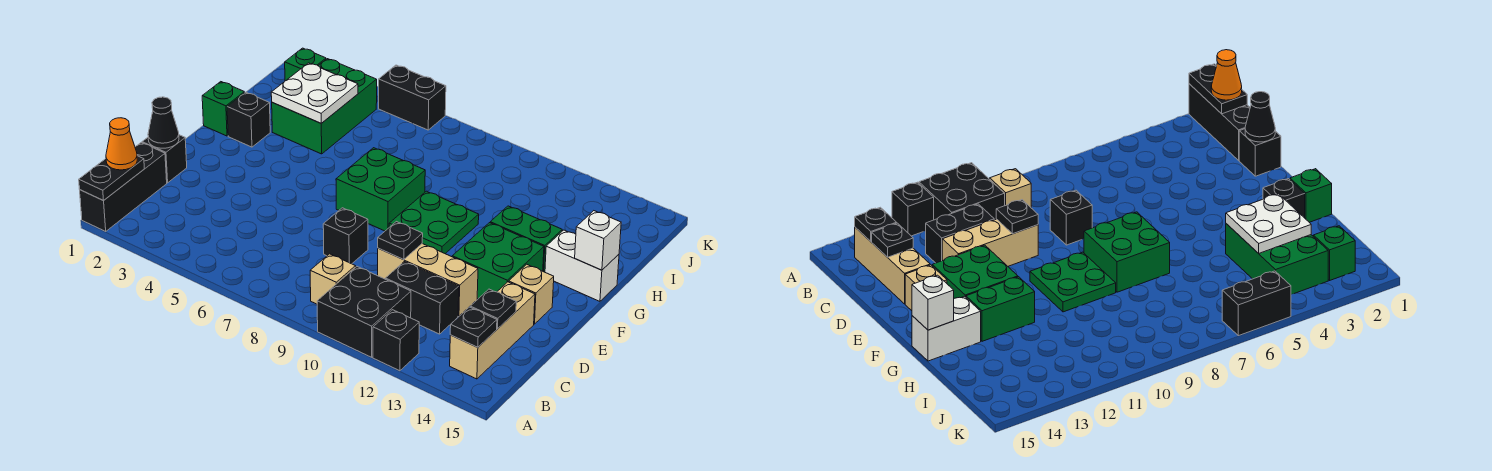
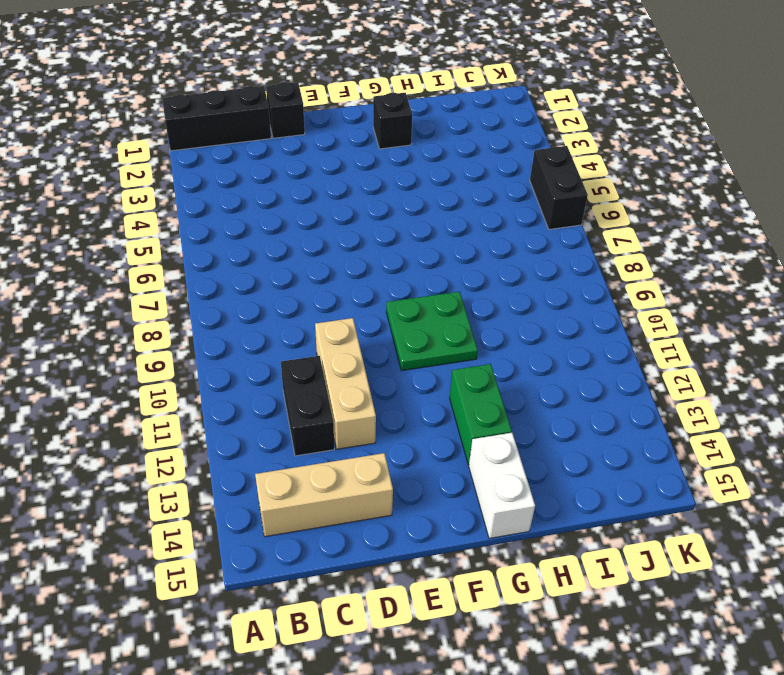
none -> black brick A10:B11 level 1
none -> black brick A12 level 1
none -> tan brick B9 level 1

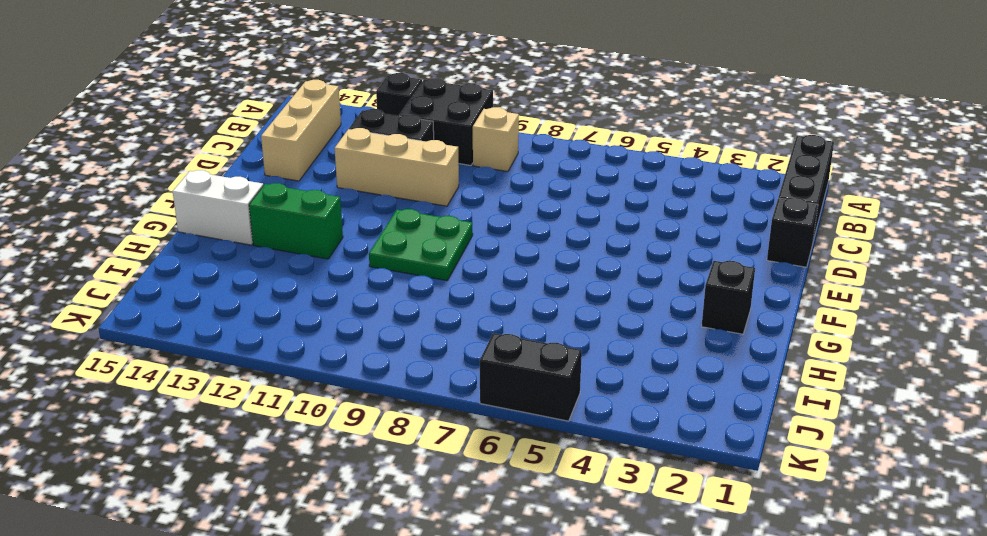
none -> black brick D8 level 1
none -> green brick E12:F13 level 1
none -> tan brick E14 level 1

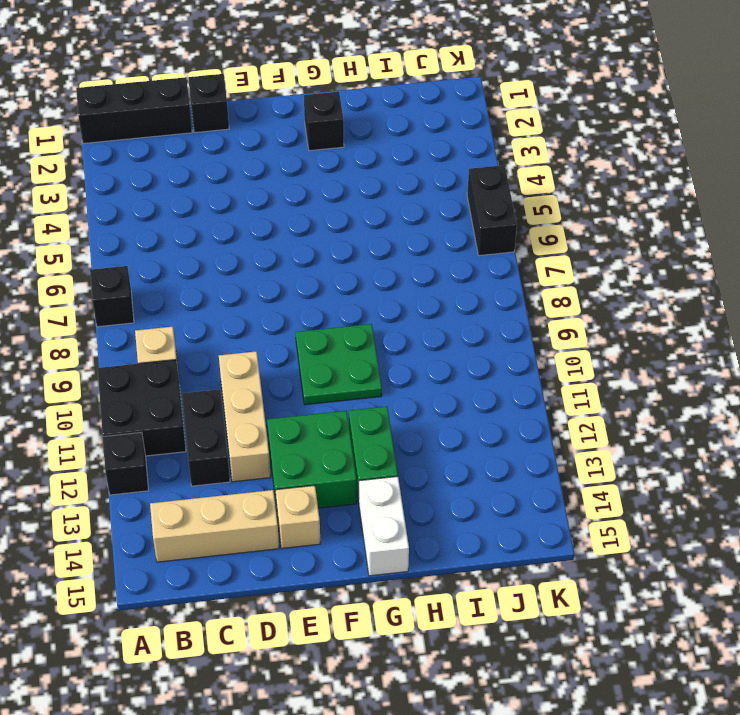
black brick A7 level 1 -> black brick D8 level 1
none -> green brick F7:G8 level 1
none -> green brick G1 level 1
none -> green brick H3:J4 level 1

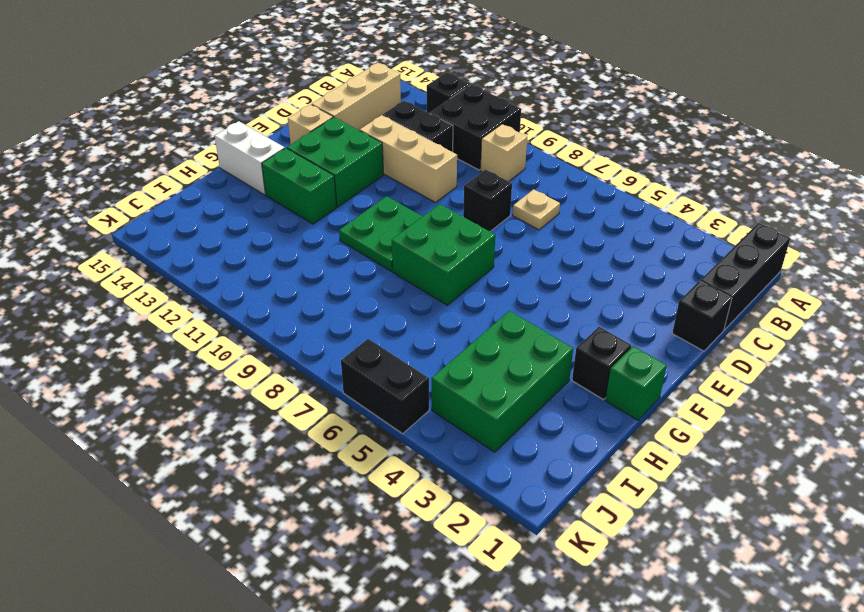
tan plate C7 level 1 -> none
none -> green brick J2 level 1
none -> black plate A1:B1 level 2
none -> black plate B14 level 2

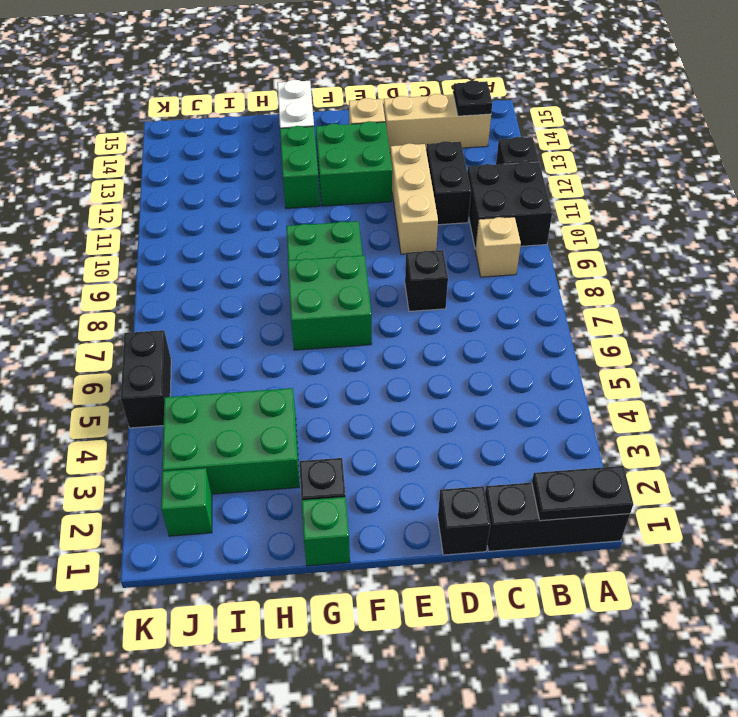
none -> black plate C14 level 2
none -> black cone D1 level 2
none -> black plate D10 level 2

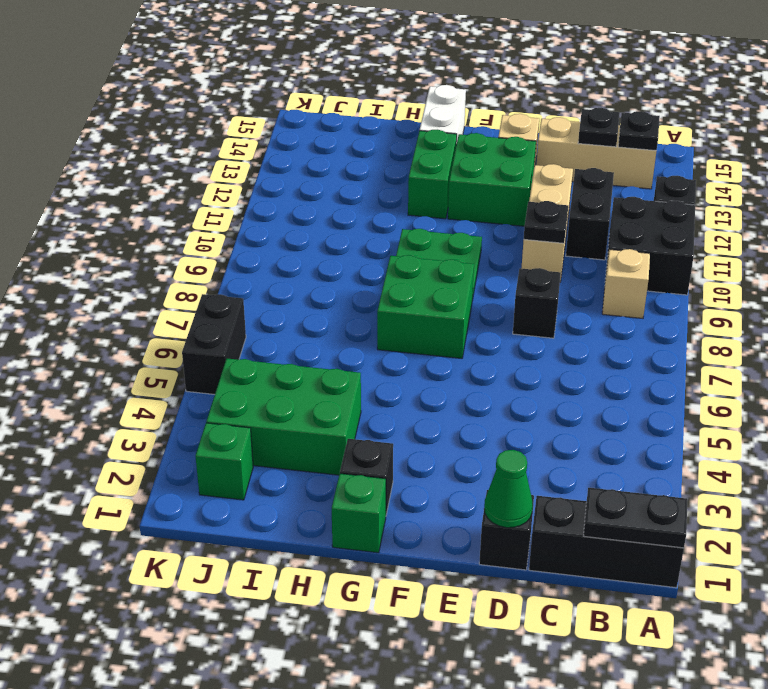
green cone D1 level 2 -> black cone D1 level 2
none -> white brick G15 level 2
none -> white plate H3:I4 level 2
none -> orange cone B1 level 3

